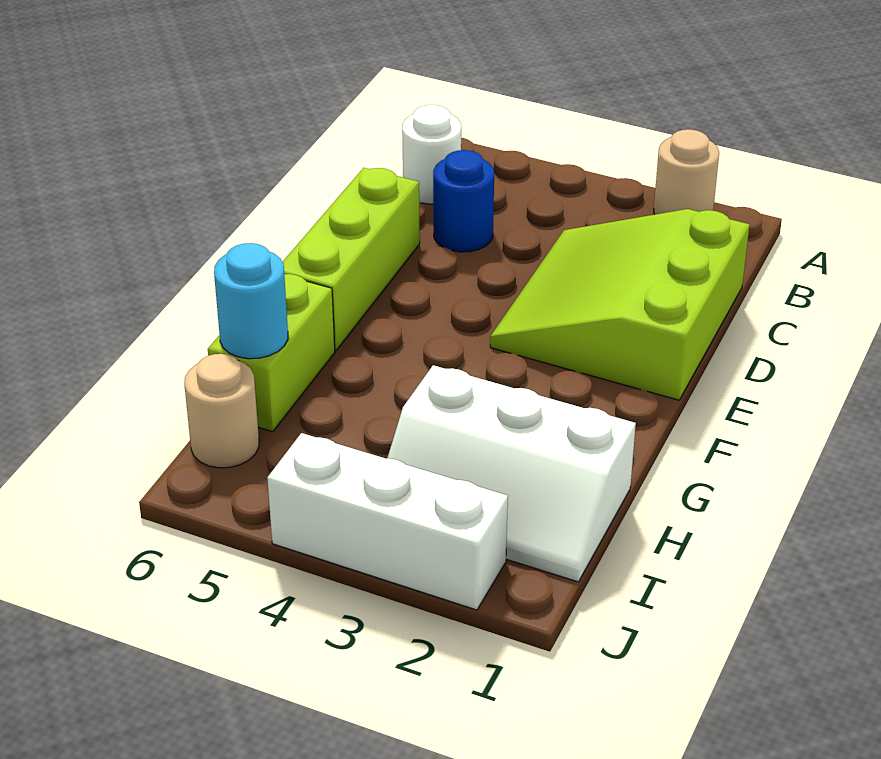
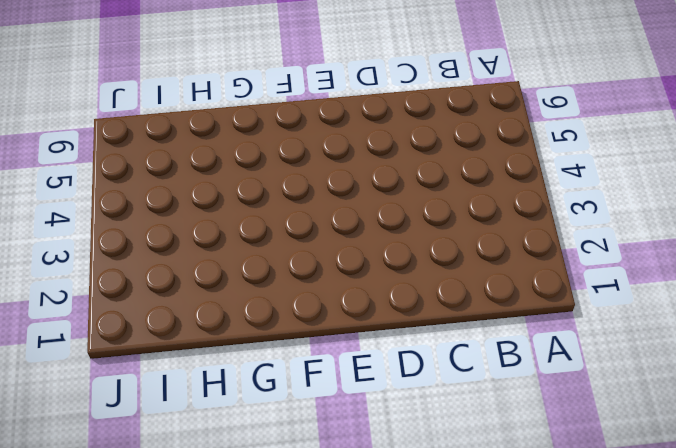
none -> tan round brick A2 level 1
none -> white round brick B6 level 1

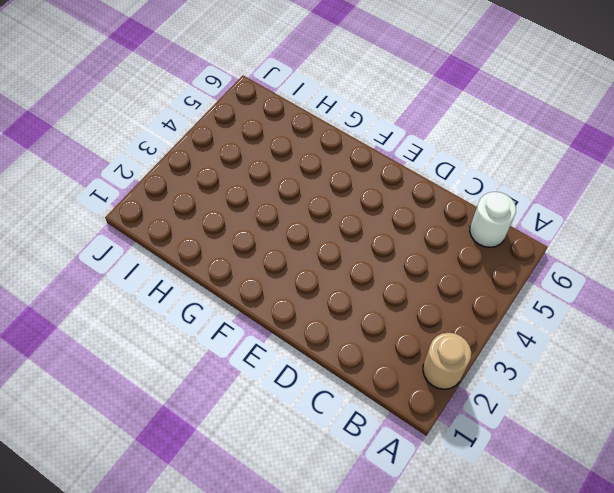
none -> lime slope C1:E3 level 1 top 1
none -> blue round brick C5 level 1

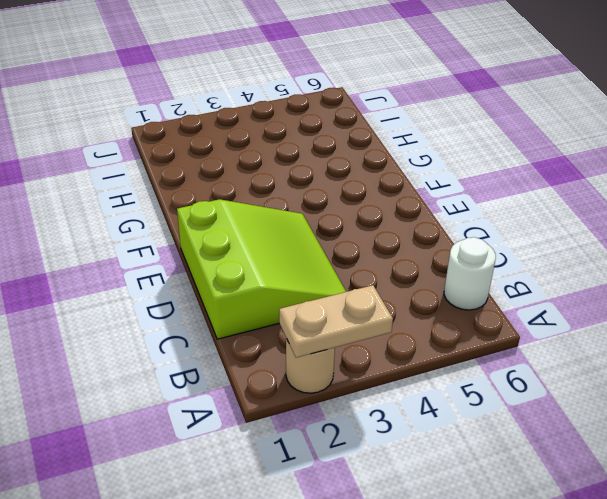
tan plate A2:A3 level 2 -> none
none -> blue round brick C5 level 1
none -> lime brick D6:F6 level 1

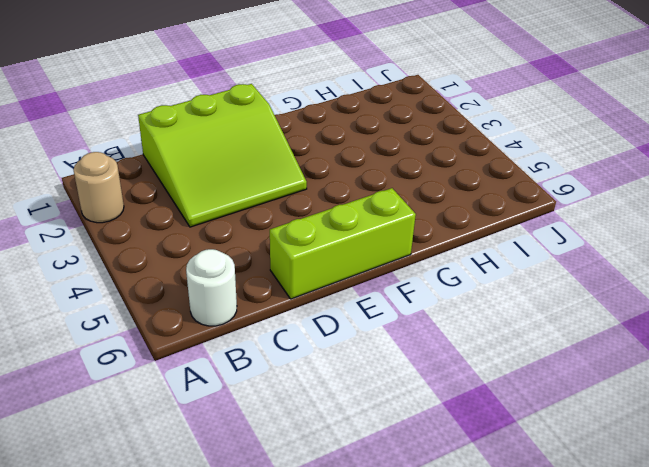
none -> blue round brick C5 level 1
none -> lime brick G6:H6 level 1

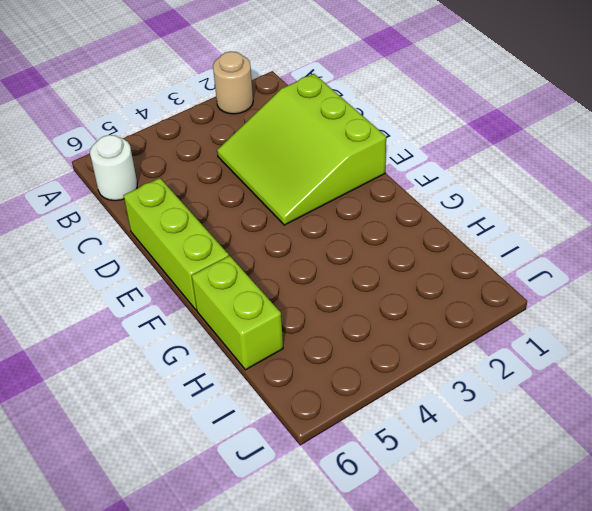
none -> blue round brick C5 level 1
none -> white slope H1:I3 level 1 top H

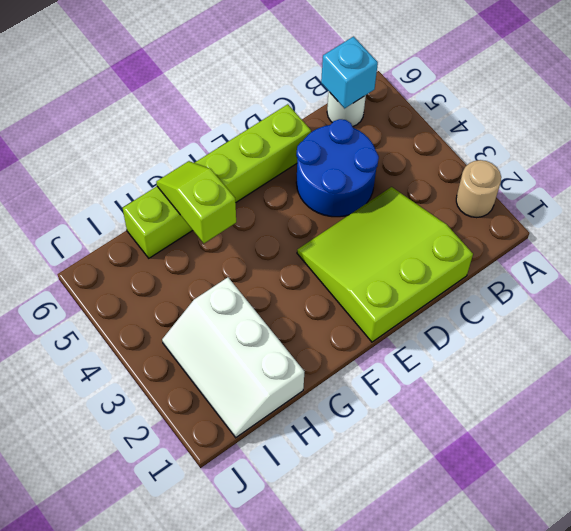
cyan brick B6 level 2 -> none
blue round brick C4:D5 level 1 -> blue round brick C5 level 1
lime slope G5:G6 level 2 top 5 -> none
none -> tan round brick I6 level 1
none -> white brick J2:J4 level 1

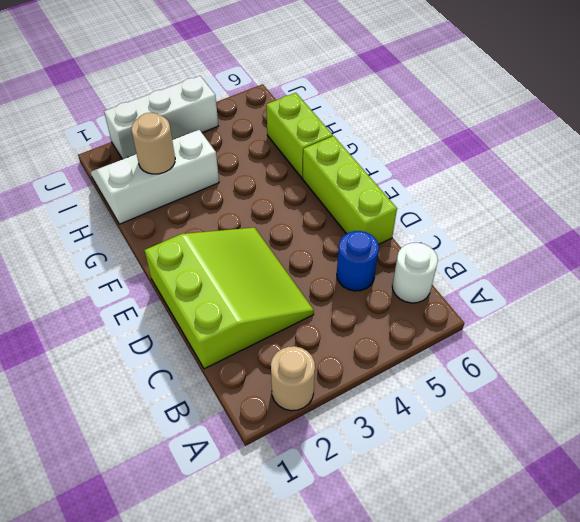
tan round brick H2 level 2 -> tan round brick I6 level 1
none -> cyan round brick H6 level 2

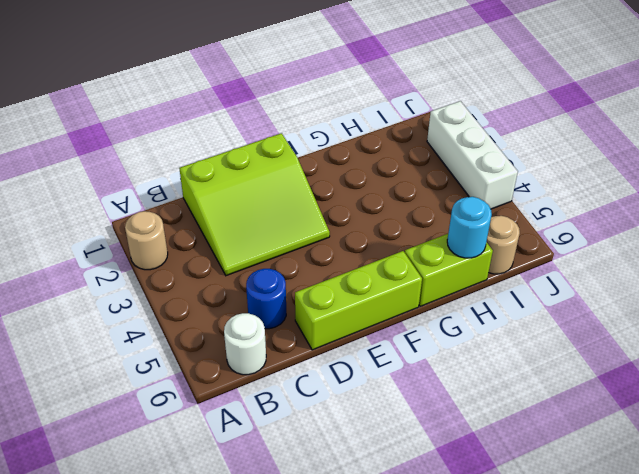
none -> white slope H1:I3 level 1 top H

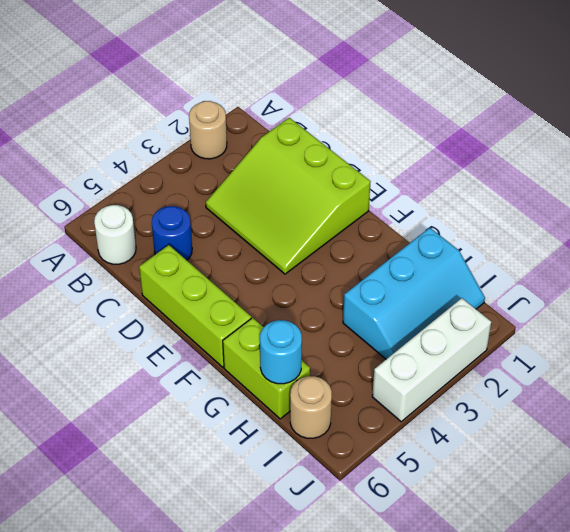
cyan slope H1:I3 level 1 top H -> white slope H1:I3 level 1 top H

